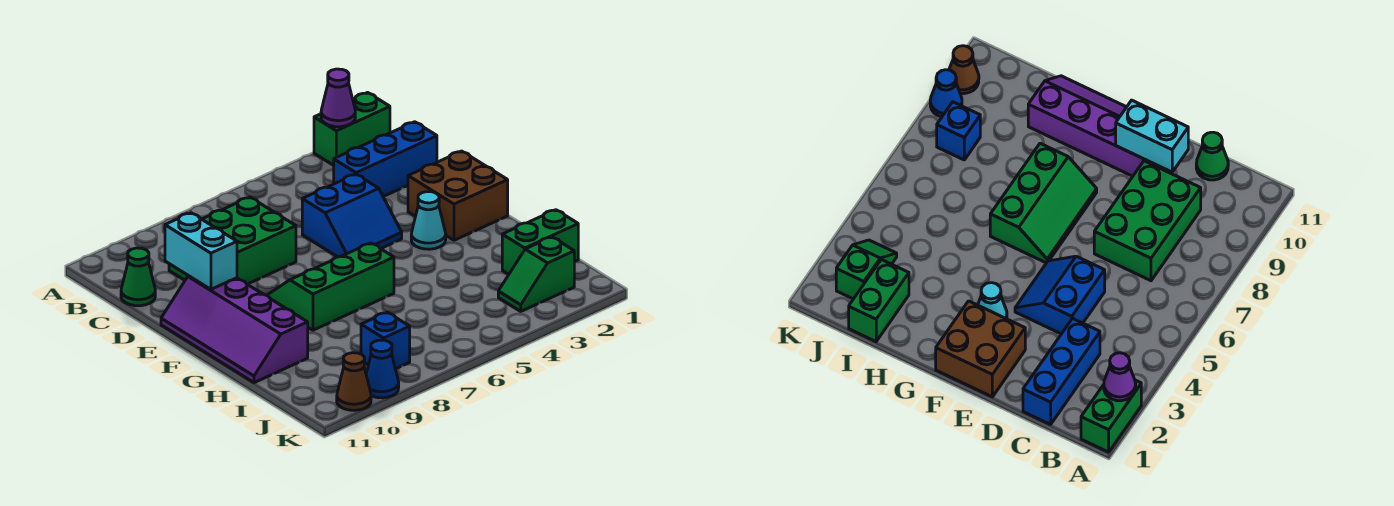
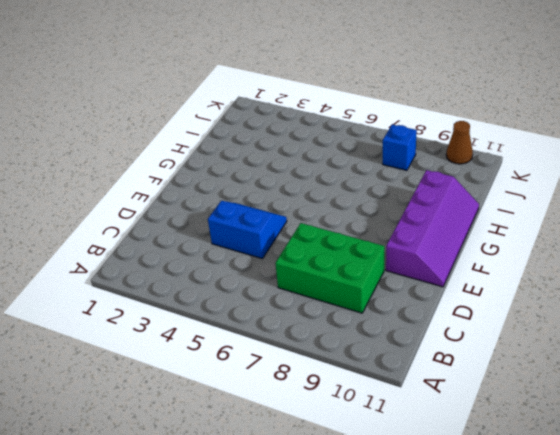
none -> green brick A1:A2 level 1
none -> blue brick C1:C3 level 1
none -> green cone C11 level 1

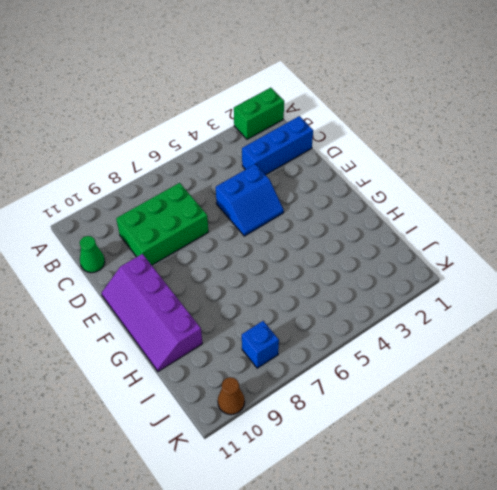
none -> brown brick E1:F2 level 1
none -> cyan cone F3 level 1
none -> green slope F6:G8 level 1 top G

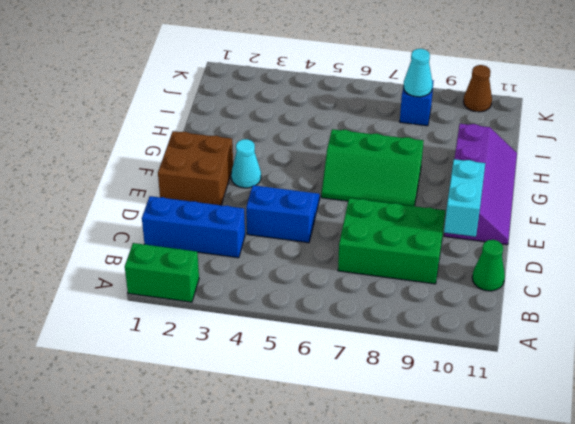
cyan cone J8 level 2 -> none
none -> green brick I1:I2 level 1
none -> green slope J2:J3 level 1 top 2
none -> blue cone K9 level 1

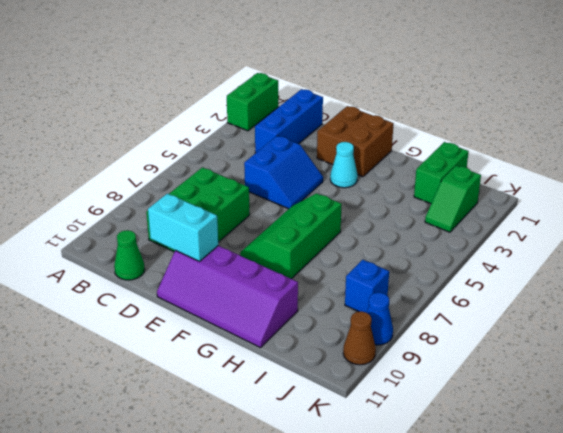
none -> purple cone A2 level 2

